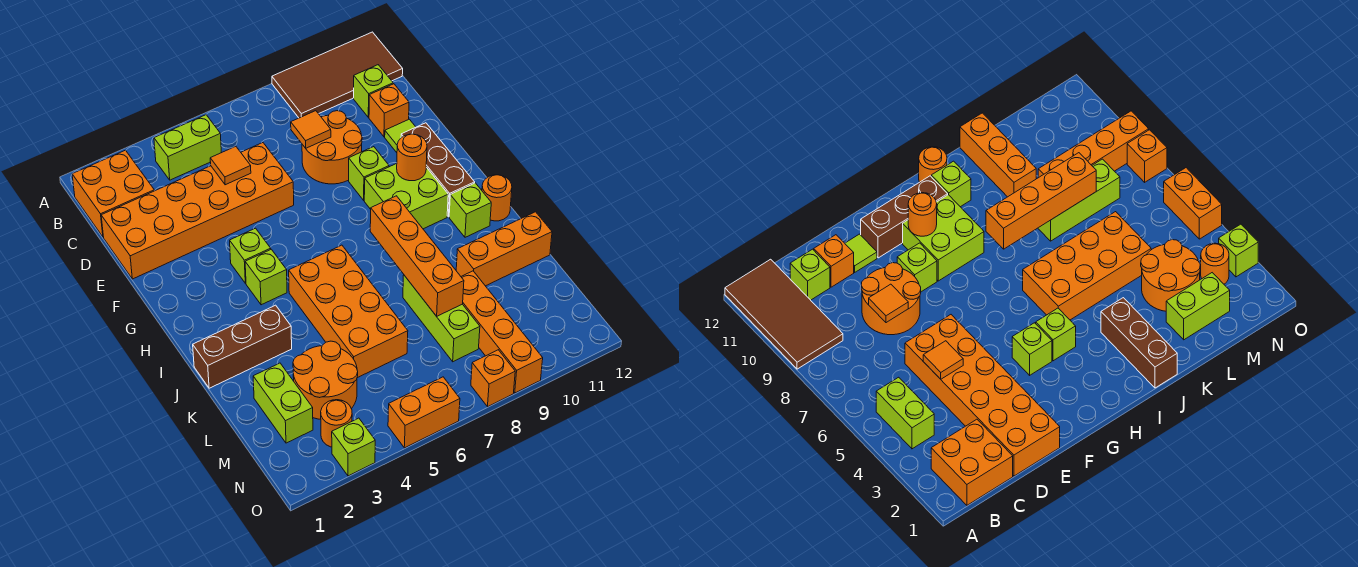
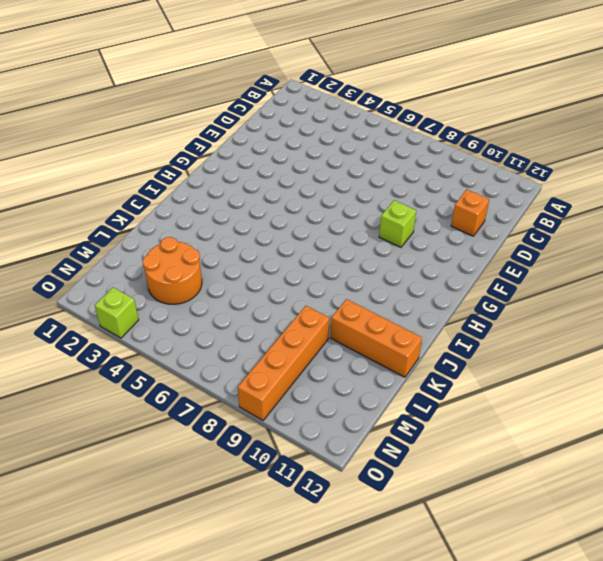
none -> brown tile A9:B12 level 1
none -> orange brick B1:C2 level 1
none -> lime brick B4:B5 level 1
none -> lime brick C11 level 1

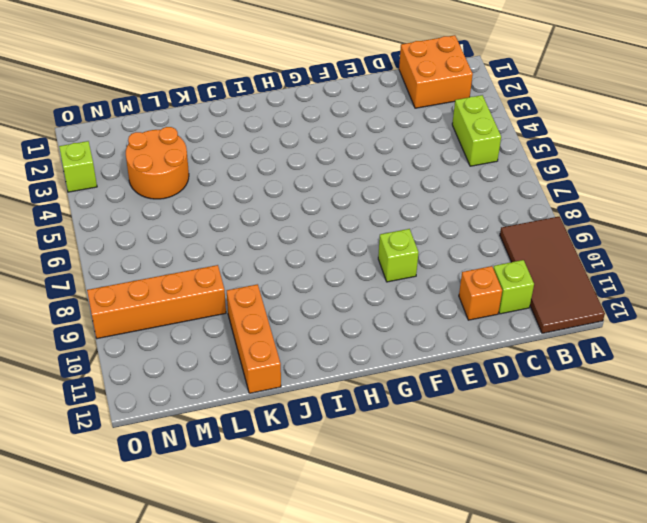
none -> orange brick D1:E6 level 1
none -> orange round brick D8:E9 level 1
none -> lime tile E11 level 1
none -> brown brick F11:H11 level 1

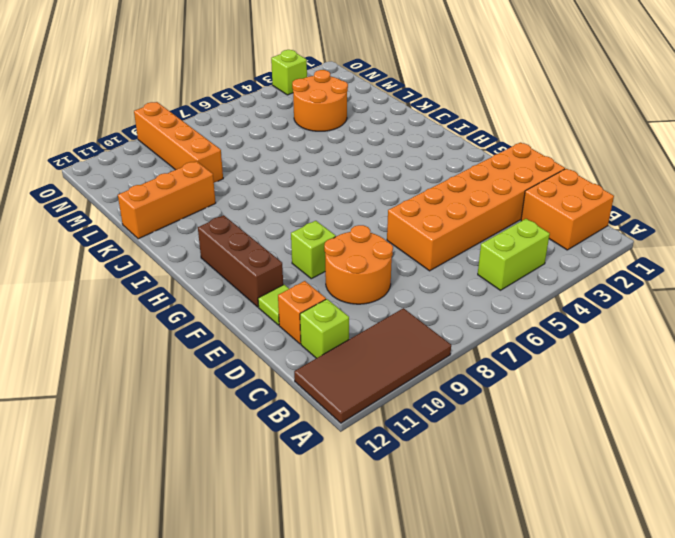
none -> lime brick G4 level 1
none -> lime brick G9:H10 level 1
none -> lime brick H4 level 1
none -> orange brick I5:L6 level 1

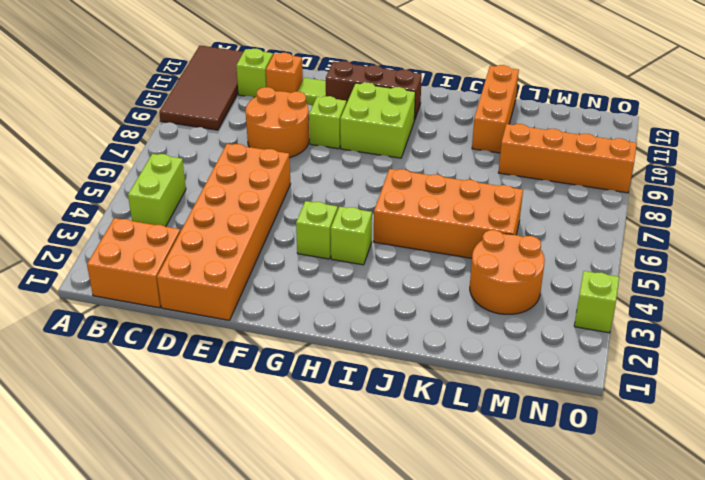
none -> lime brick I11 level 1
none -> orange round brick I12 level 1
none -> brown brick J1:J3 level 1
none -> lime brick K8:M8 level 1

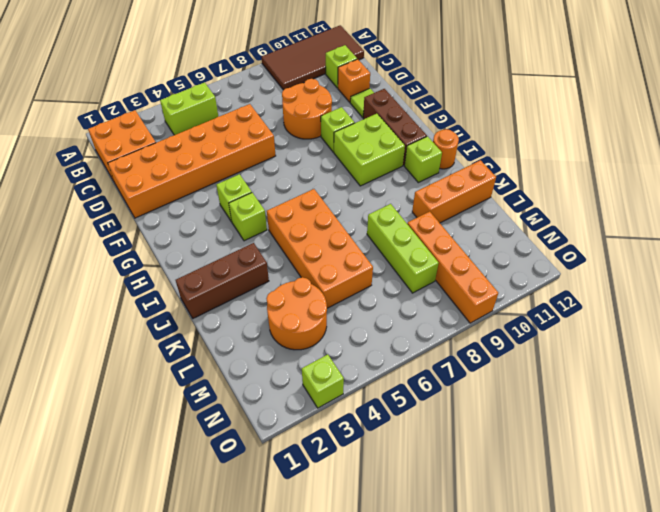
none -> lime brick L2:M2 level 1
none -> orange round brick N3 level 1
none -> orange brick O5:O6 level 1
none -> orange brick O8 level 1

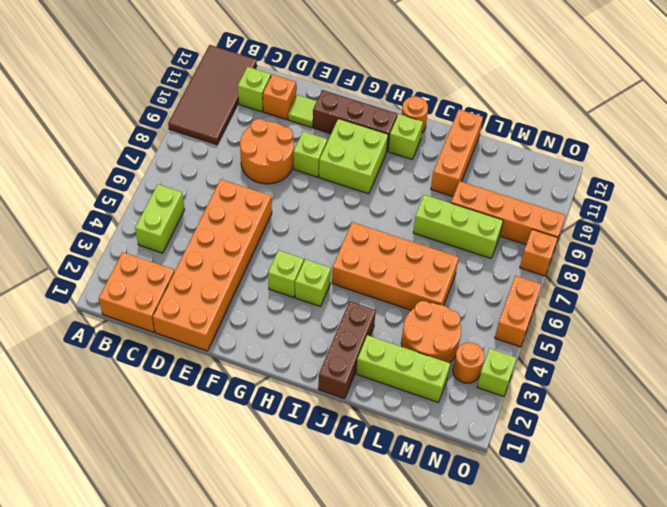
lime brick K2:M2 level 1 -> lime brick L2:M2 level 1
none -> orange tile D5 level 2
none -> orange tile D8 level 2
none -> orange round brick G10 level 2
none -> orange brick I8:L8 level 2

